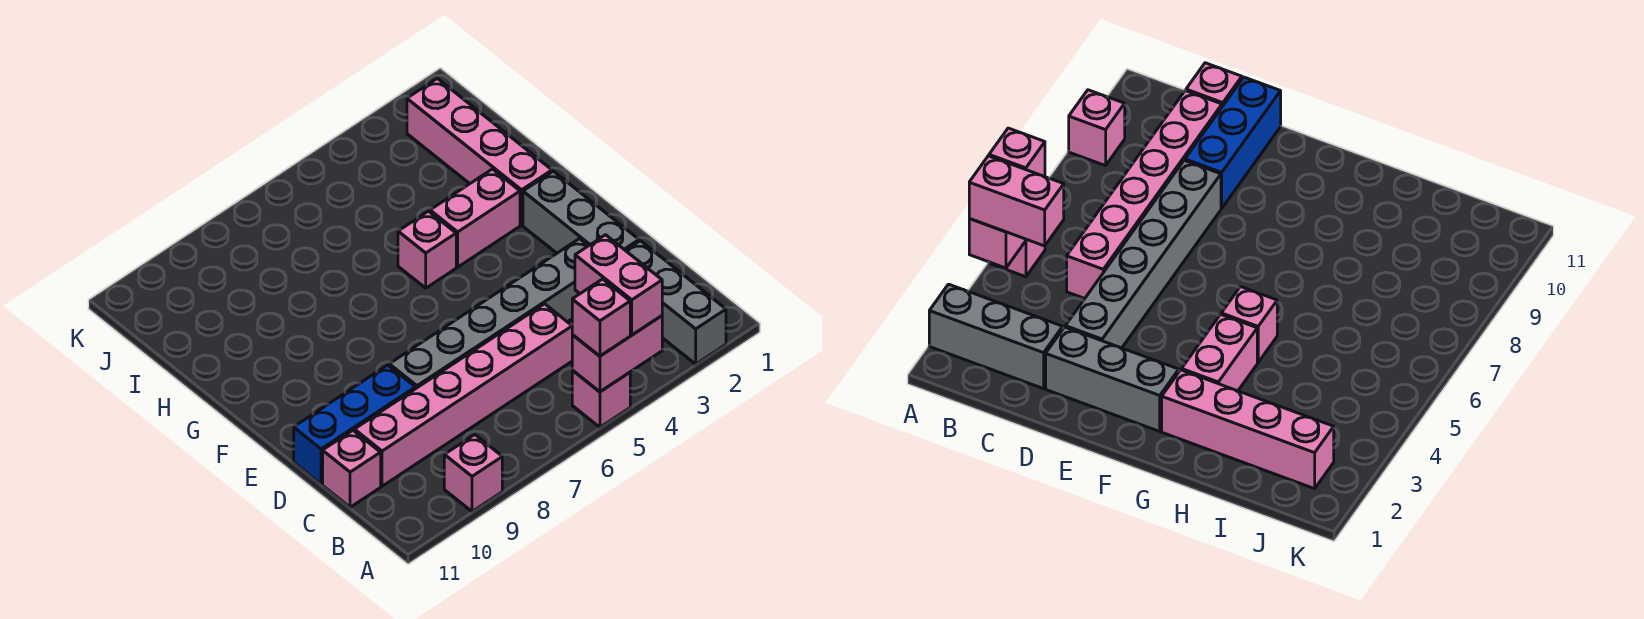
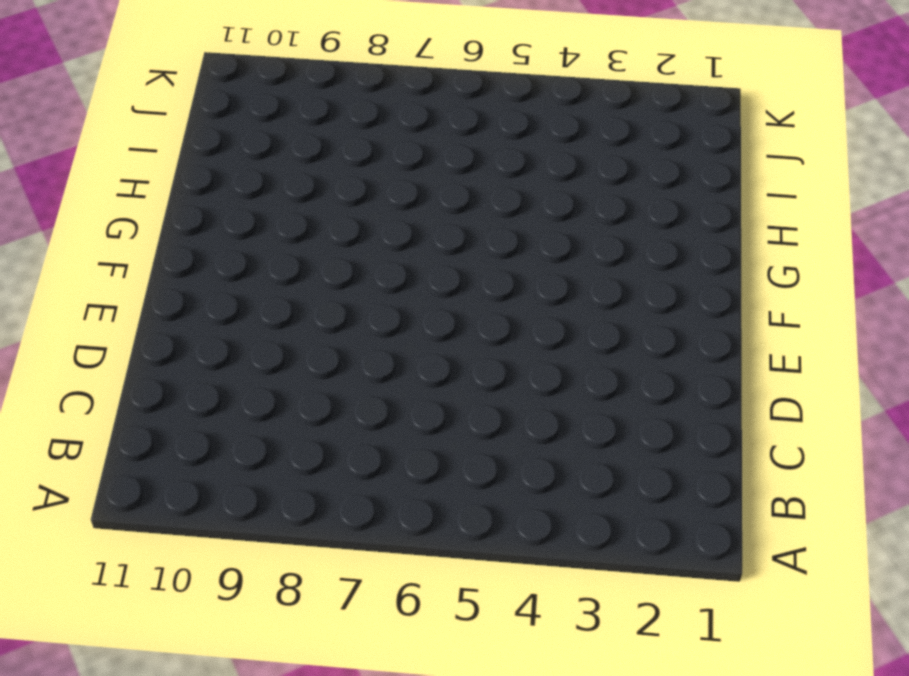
none -> grey brick A2:C2 level 1
none -> pink brick A5 level 1
none -> pink brick A9 level 1

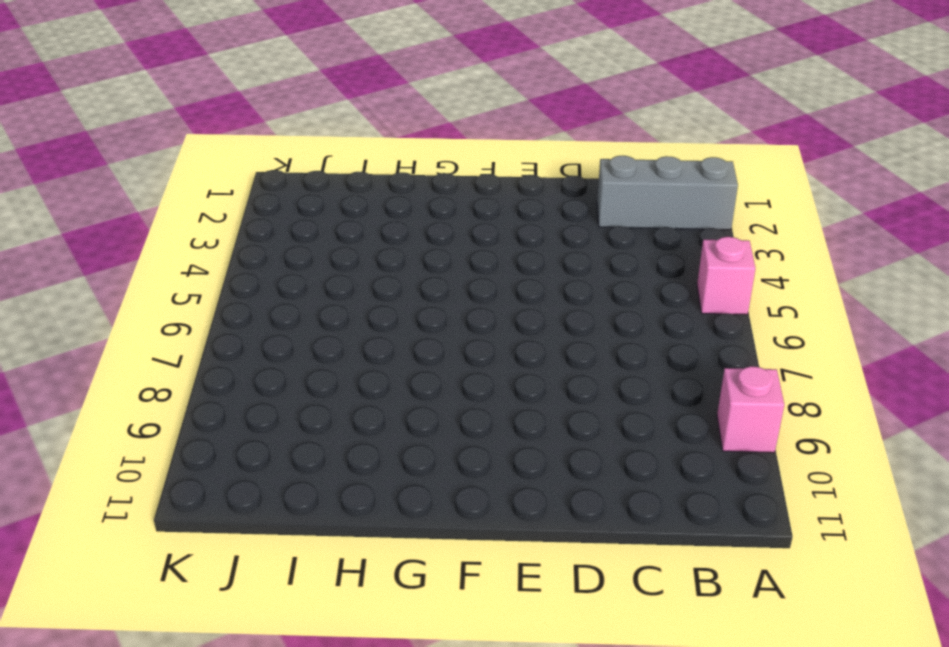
none -> pink brick C5:C10 level 1
none -> pink brick C11 level 1
none -> grey brick D2:F2 level 1

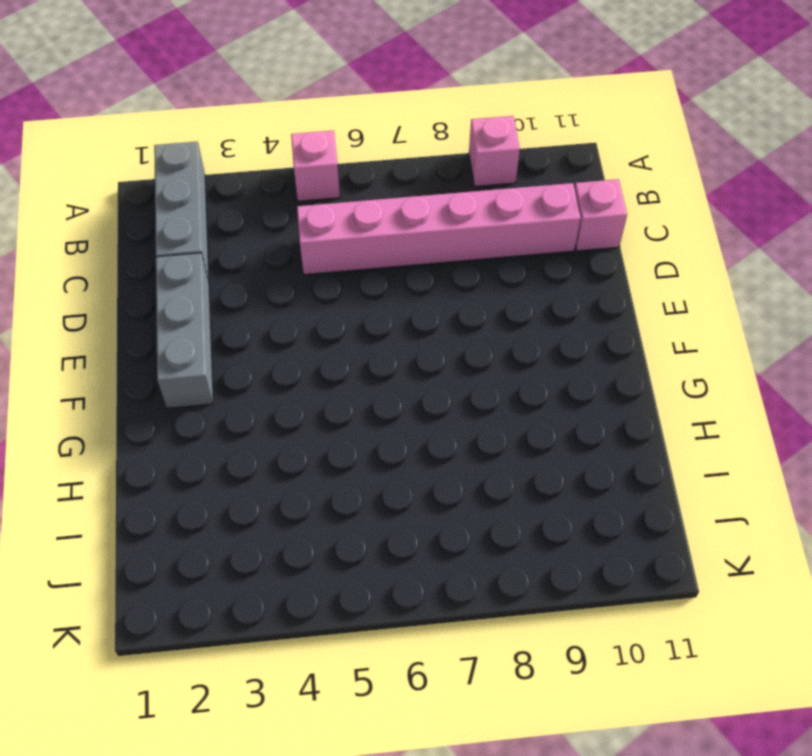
none -> grey brick D3:D8 level 1
none -> blue brick D9:D11 level 1
none -> pink brick G2:J2 level 1

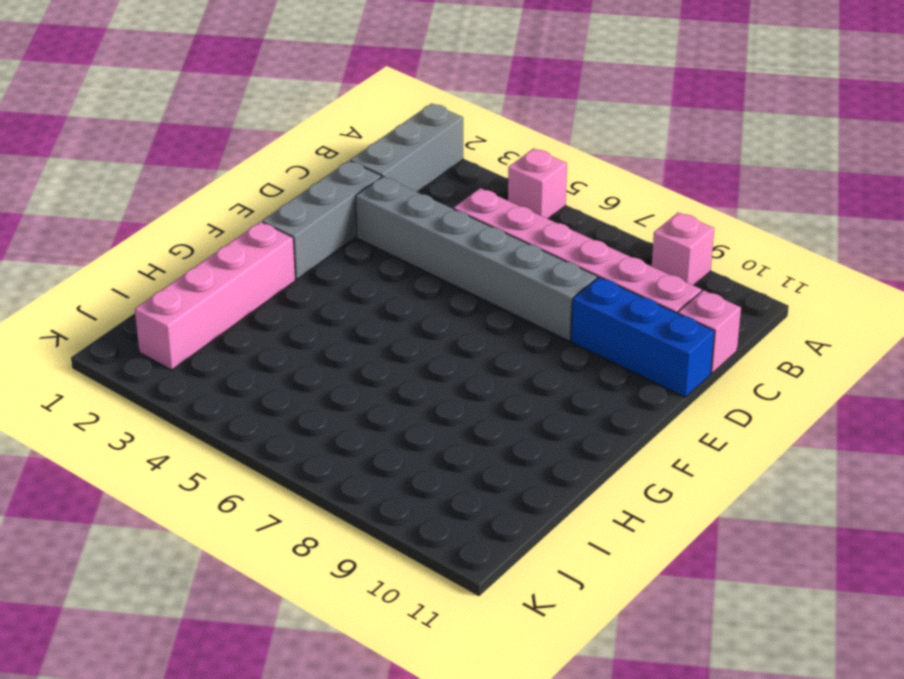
none -> pink brick G3:G4 level 1
none -> pink brick G5 level 1
none -> pink brick A4:A5 level 2

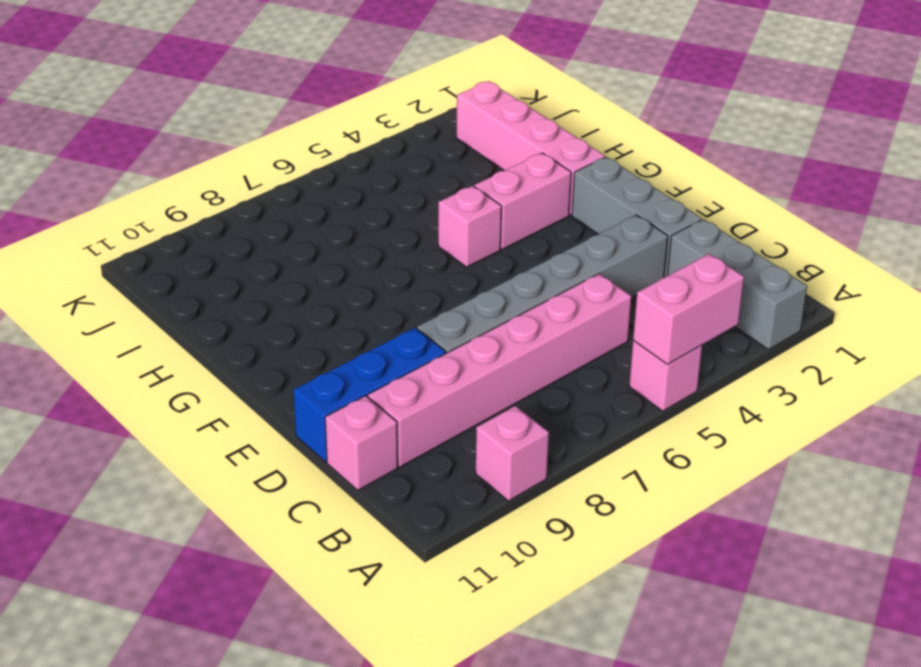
none -> pink brick A4:B4 level 3
none -> pink brick A5 level 3

